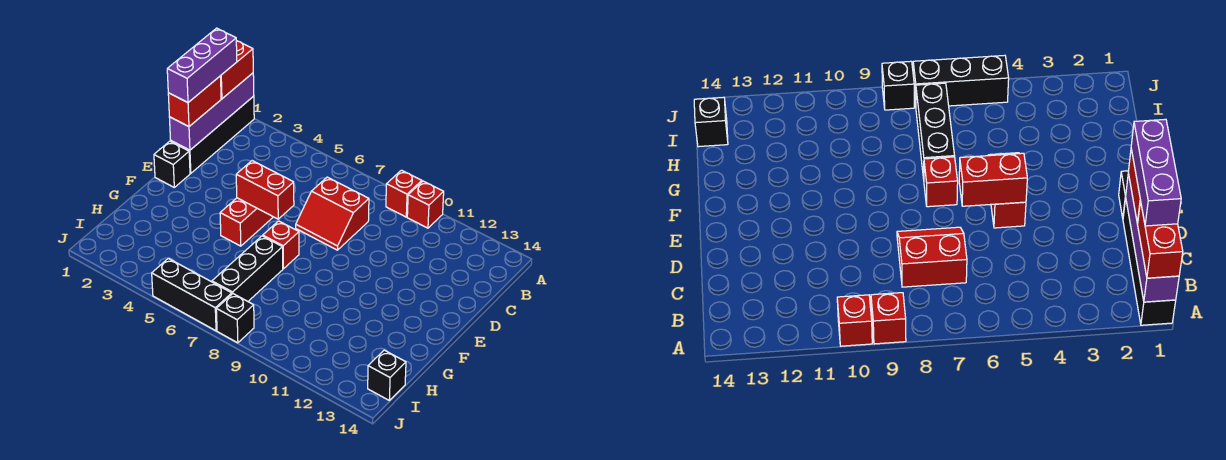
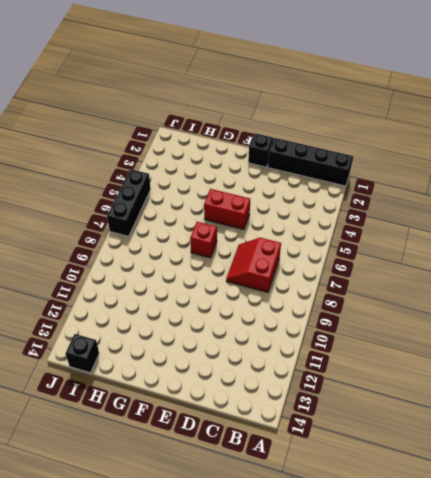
none -> red brick A9 level 1
none -> red brick A10 level 1
none -> black brick G7:I7 level 1

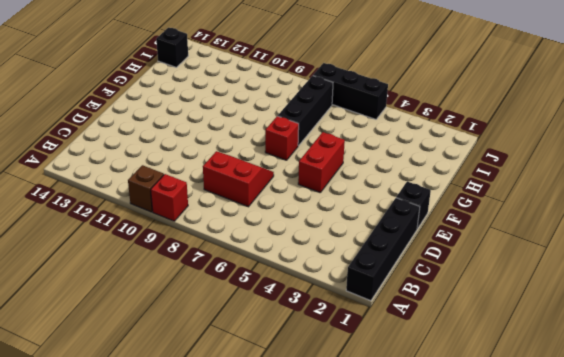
brown brick A10 level 1 -> red brick A10 level 1
none -> black brick J8 level 1
none -> purple brick A1:D1 level 2
none -> red brick E5:E6 level 2

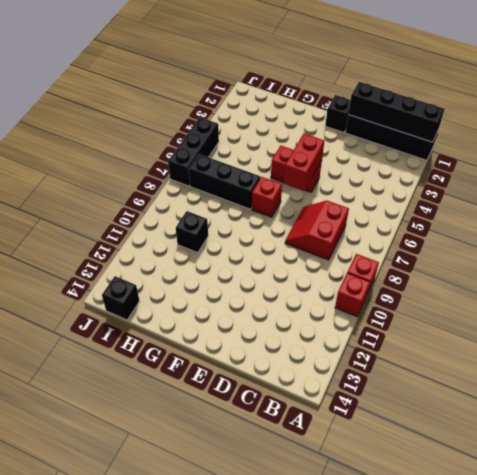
black brick A1:D1 level 2 -> purple brick A1:D1 level 2
black brick H10 level 1 -> black brick J8 level 1
none -> red brick A1:B1 level 3
none -> red brick C1:D1 level 3
none -> purple brick B1:D1 level 4

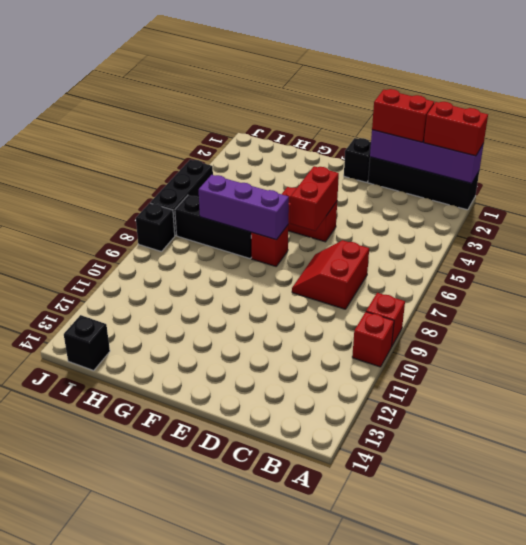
purple brick F7:H7 level 2 -> purple brick B1:D1 level 4

